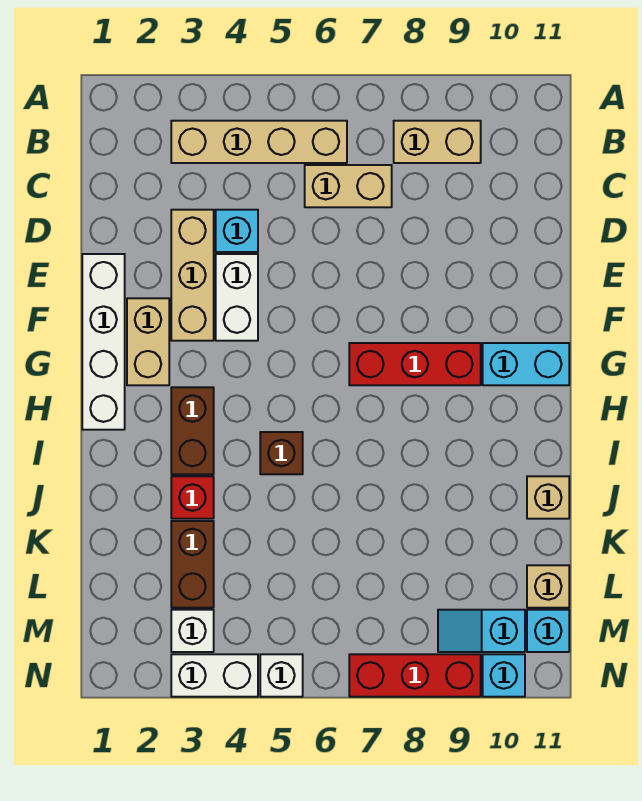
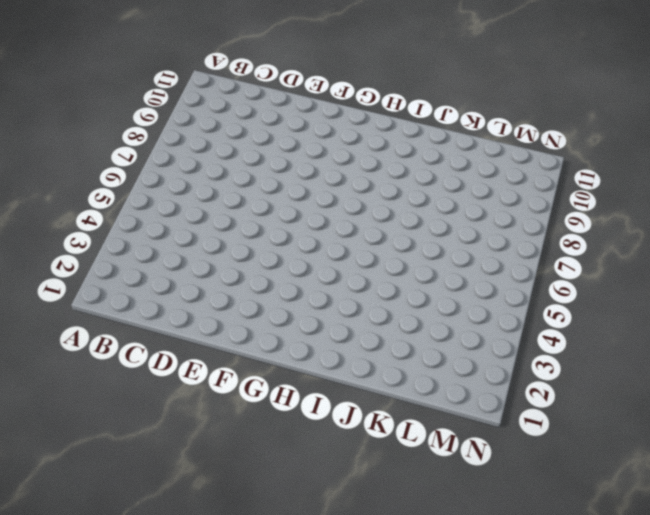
none -> tan brick B3:B6 level 1
none -> tan brick B8:B9 level 1
none -> tan brick C6:C7 level 1

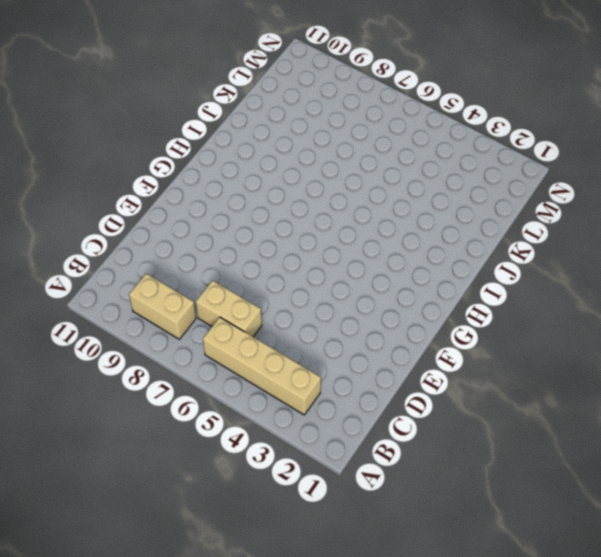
none -> tan brick D3:F3 level 1
none -> cyan brick D4 level 1
none -> white brick E1:H1 level 1

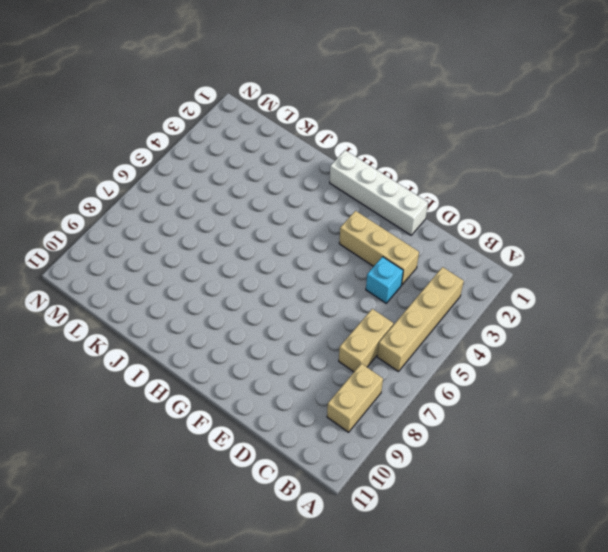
none -> white brick E4:F4 level 1
none -> tan brick F2:G2 level 1
none -> red brick G7:G9 level 1

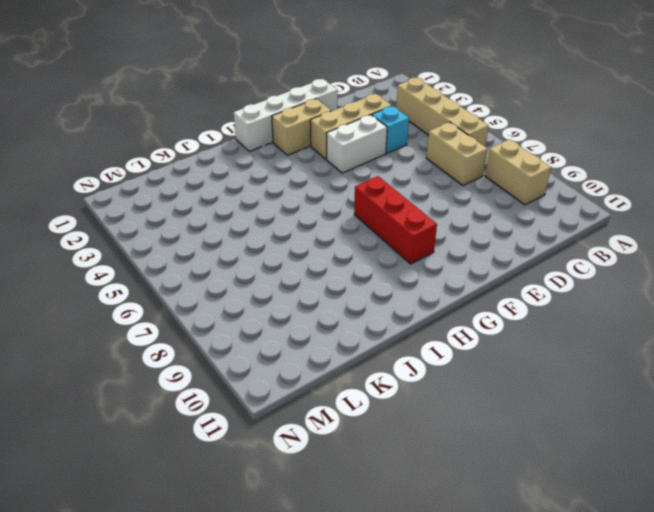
none -> cyan brick G10:G11 level 1
none -> brown brick H3:I3 level 1
none -> brown brick I5 level 1

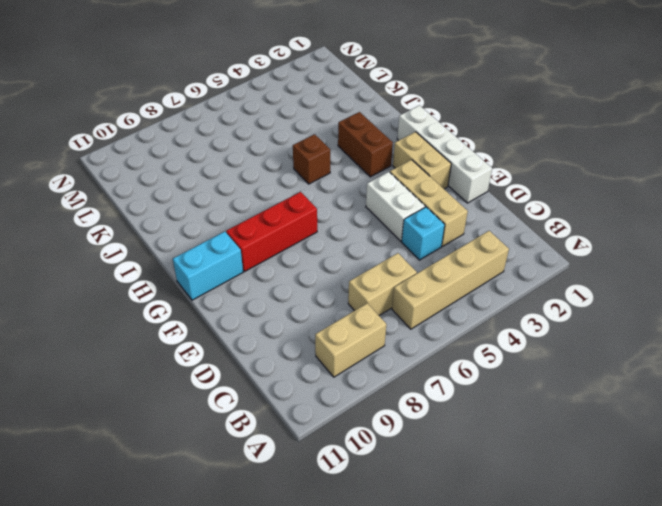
none -> red brick J3 level 1
none -> tan brick J11 level 1
none -> brown brick K3:L3 level 1

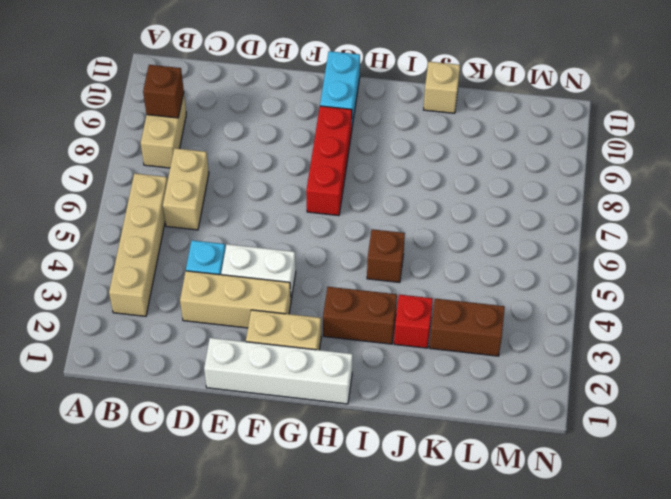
brown brick B9 level 2 -> none
none -> tan brick L11 level 1
none -> white brick M3 level 1
none -> cyan slope M9:M10 level 1 top 10

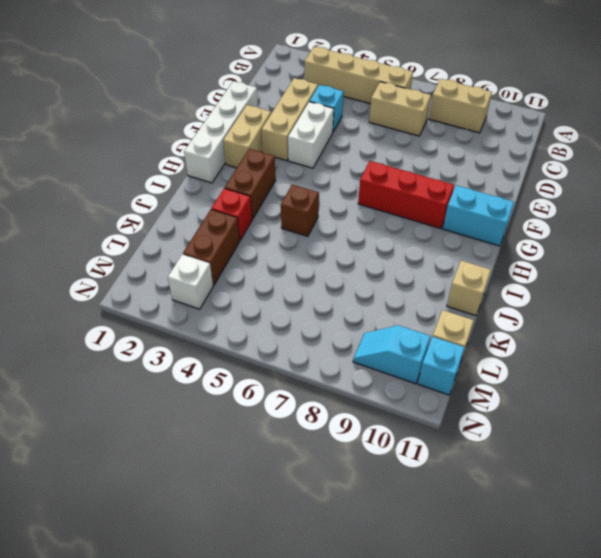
none -> white brick N3:N4 level 1
none -> white brick N5 level 1
none -> red brick N7:N9 level 1

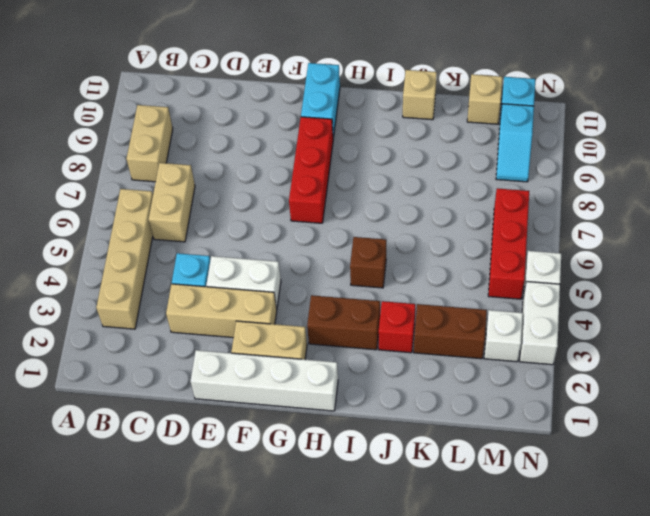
red brick M5:M7 level 1 -> red brick N7:N9 level 1
none -> cyan brick N10 level 1

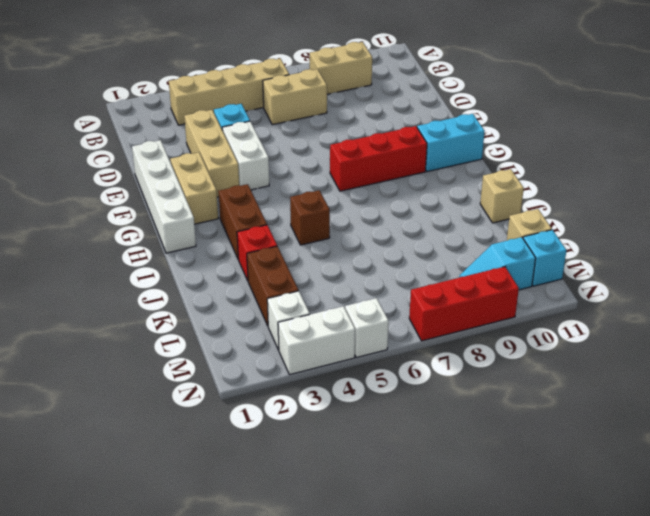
none -> cyan brick N10 level 1

